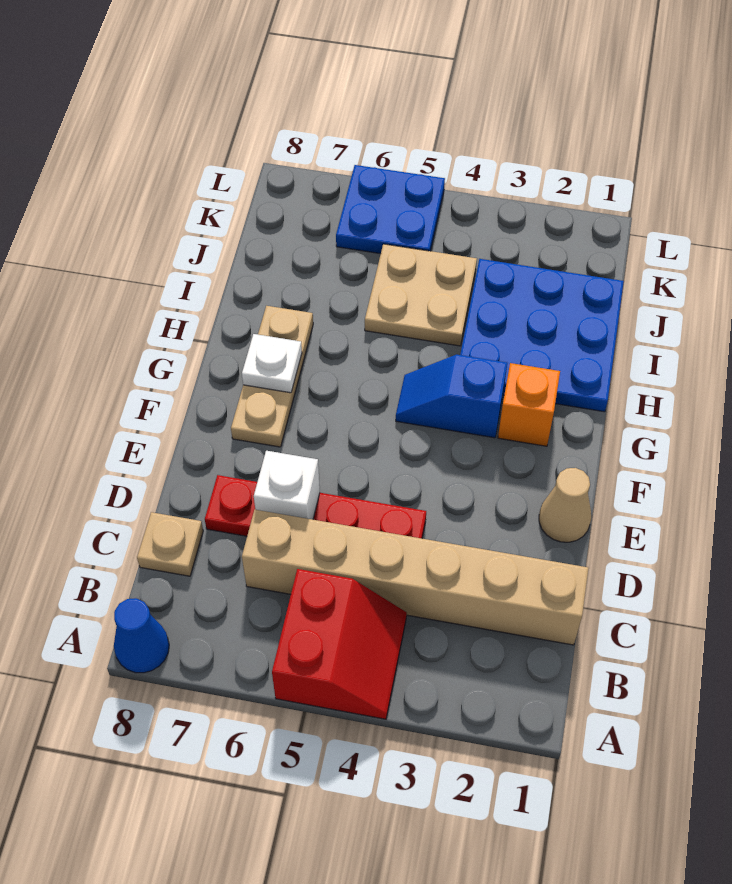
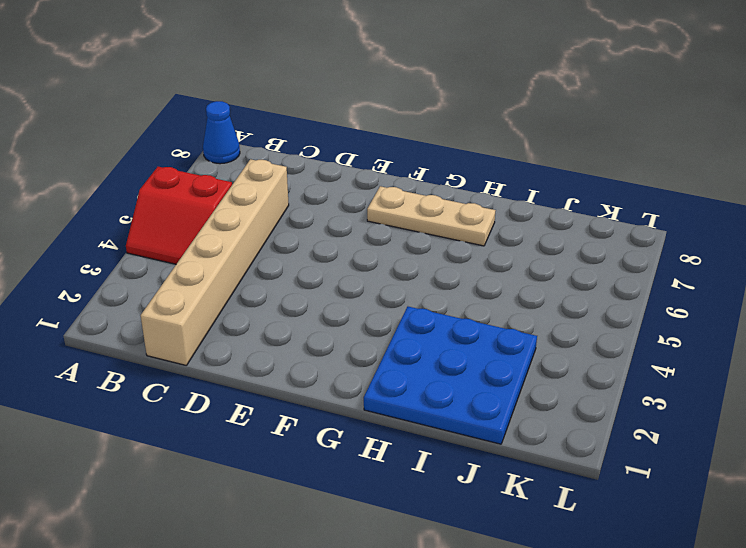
none -> tan plate C8 level 1
none -> red plate D4:D7 level 1
none -> tan cone E1 level 1

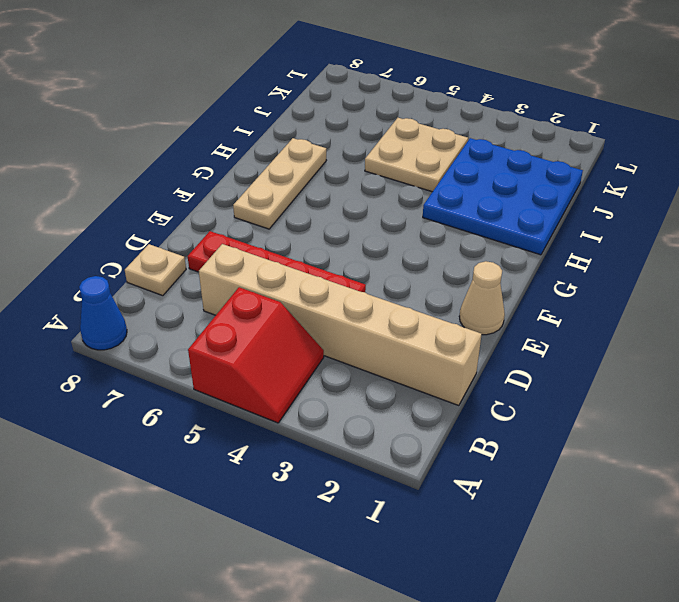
none -> orange brick G2 level 1
none -> blue slope G3:G4 level 1 top 3
none -> blue plate K5:L6 level 1

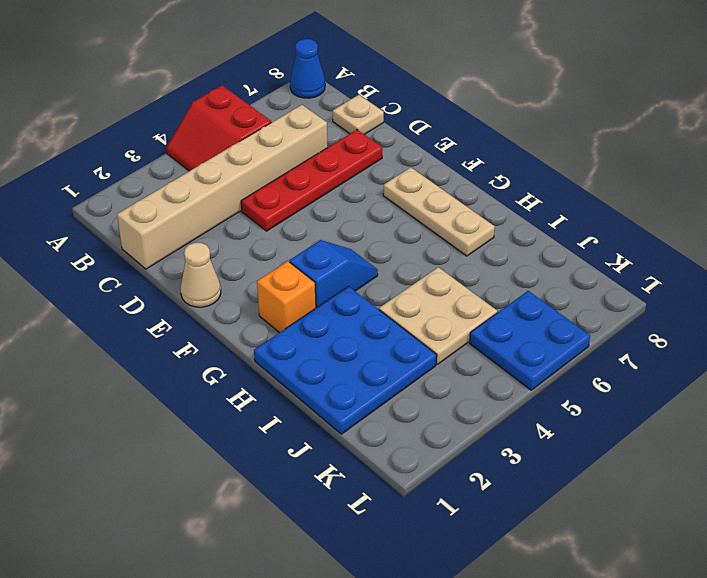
none -> white brick D6 level 2
none -> white plate G7 level 2

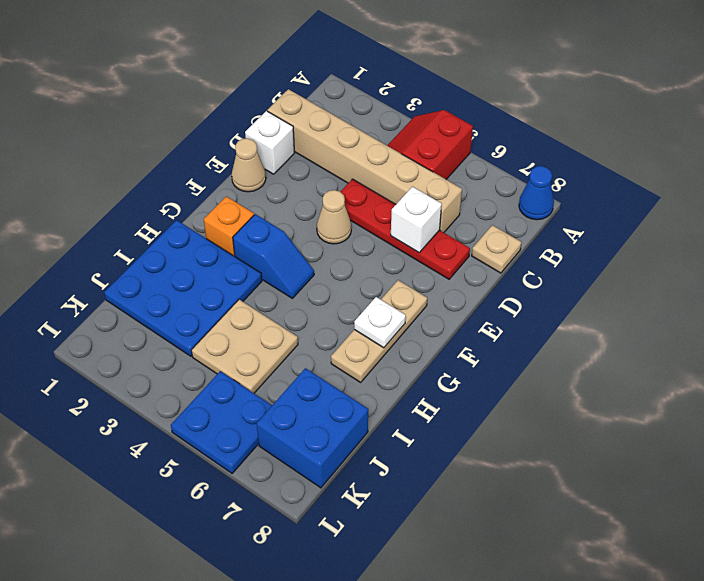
white brick D1 level 1 -> none
tan cone E4 level 1 -> none
blue brick J7:K8 level 1 -> none

